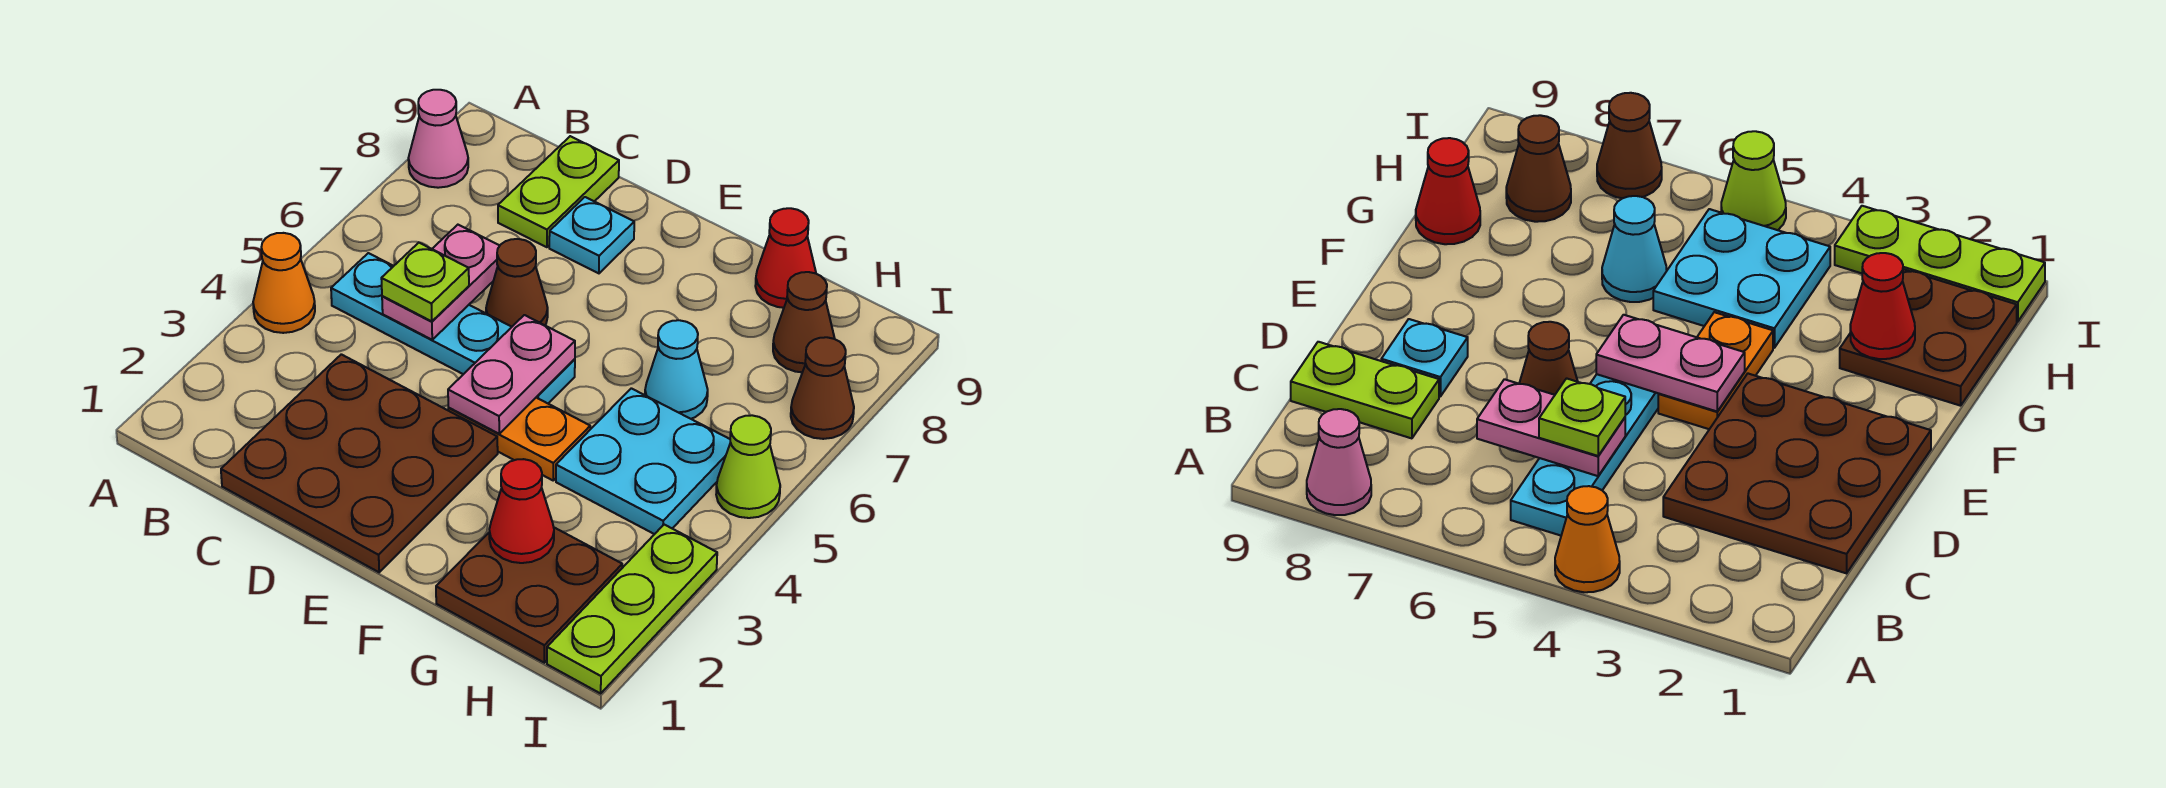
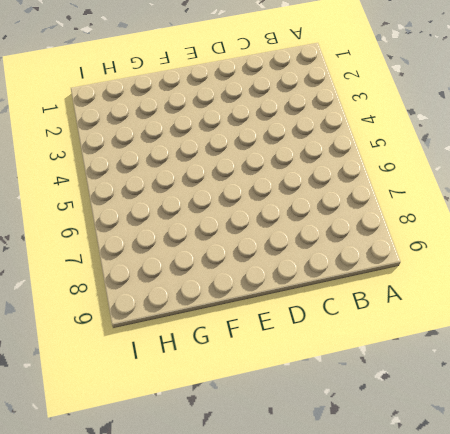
none -> orange cone A4 level 1
none -> pink cone A8 level 1
none -> cyan plate B5:E5 level 1

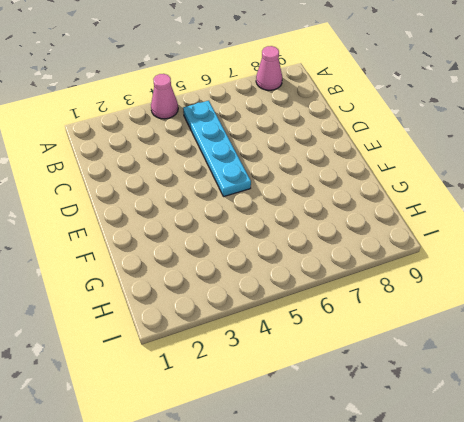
pink cone A4 level 1 -> orange cone A4 level 1
none -> brown plate C1:E3 level 1
none -> lime plate C8:C9 level 1
none -> brown cone D6 level 1

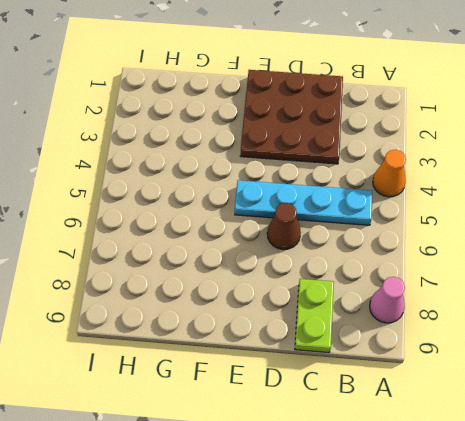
none -> cyan plate D8 level 1
none -> orange plate E4:F4 level 1
none -> brown plate G1:H2 level 1

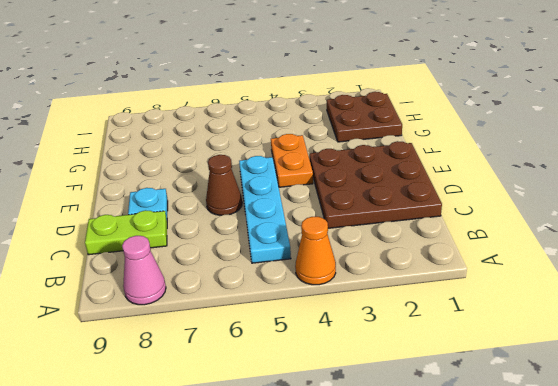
none -> cyan plate G4:H5 level 1
none -> cyan cone G6 level 1
none -> red cone G9 level 1

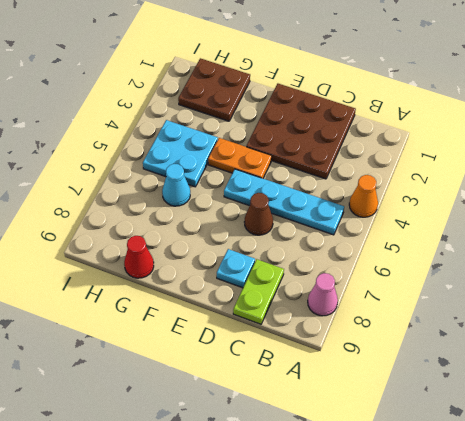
none -> brown cone H8 level 1
none -> lime plate I1:I3 level 1
none -> lime cone I5 level 1

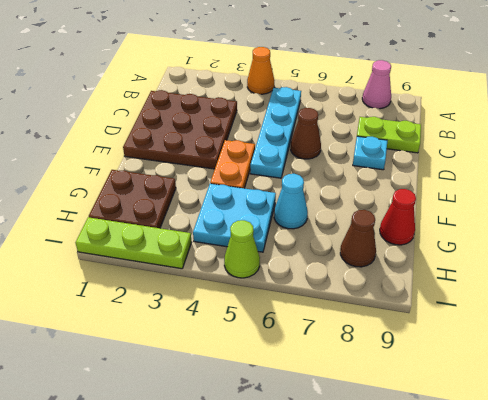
none -> brown cone I7 level 1
none -> pink plate C5:C6 level 2
none -> pink plate E4:E5 level 2

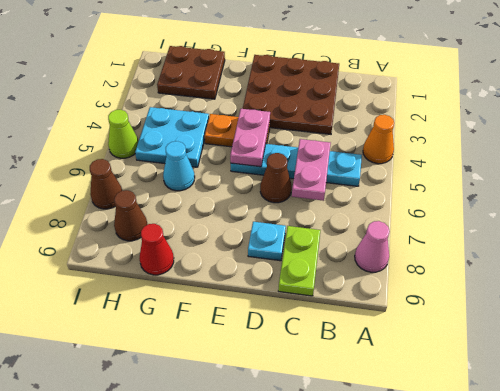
none -> lime plate I1:I3 level 1
none -> red cone G2 level 2
none -> lime plate C5 level 3

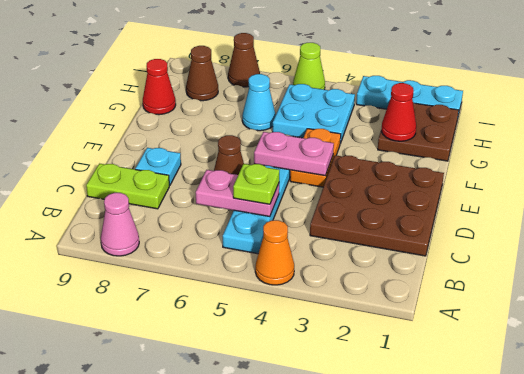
cyan plate I1:I3 level 1 -> lime plate I1:I3 level 1

